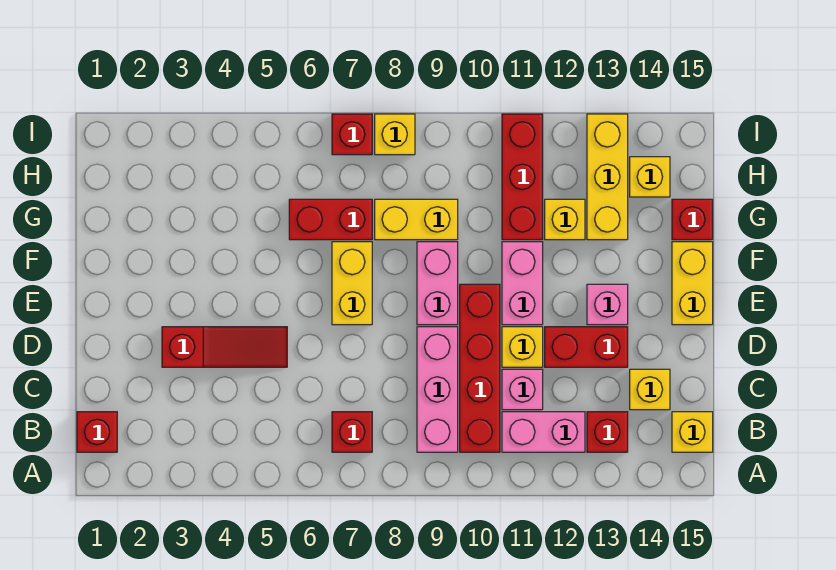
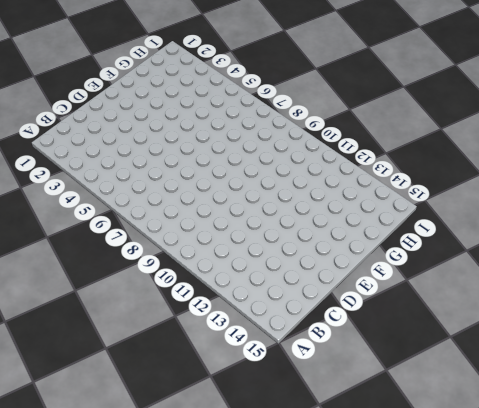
none -> red brick B1 level 1
none -> red brick B7 level 1
none -> pink brick B9:D9 level 1

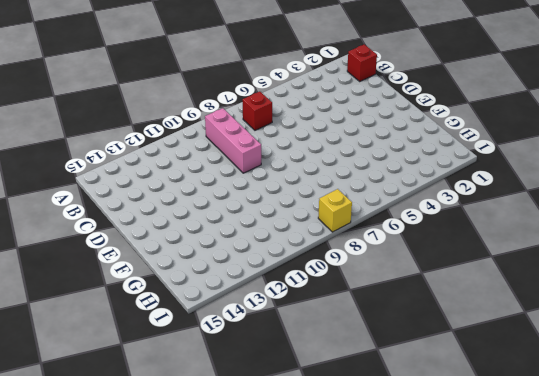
none -> red brick B10:E10 level 1
none -> pink brick B11:B12 level 1
none -> red brick B13 level 1

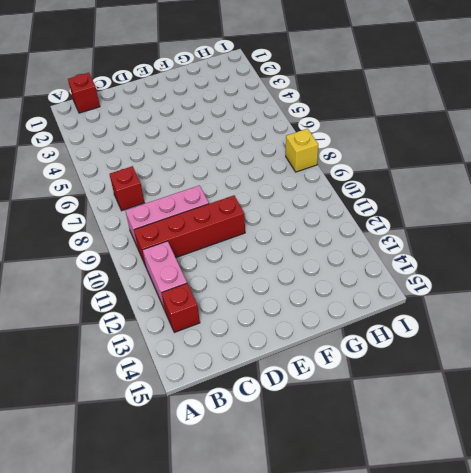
none -> yellow brick B15 level 1
none -> pink brick C11 level 1
none -> yellow brick C14 level 1

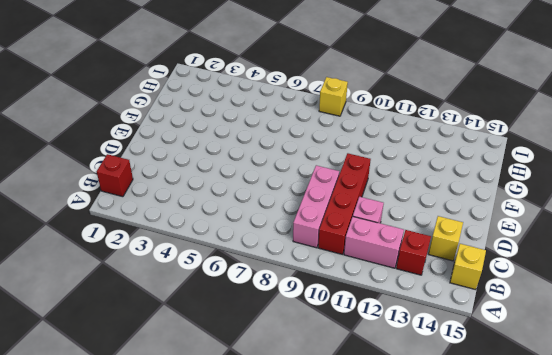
none -> red brick B7 level 1
none -> red slope D3:D5 level 1 top 3
none -> yellow brick D11 level 1

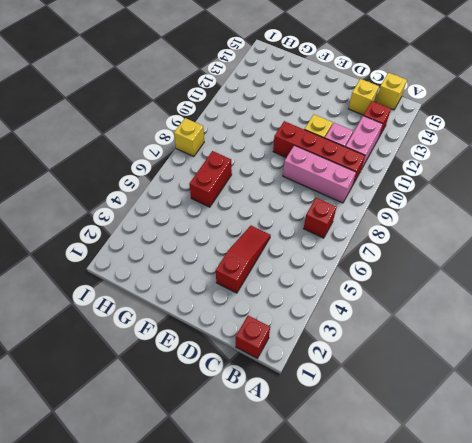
none -> red brick D12:D13 level 1
none -> yellow brick E7:F7 level 1
none -> pink brick E9:F9 level 1

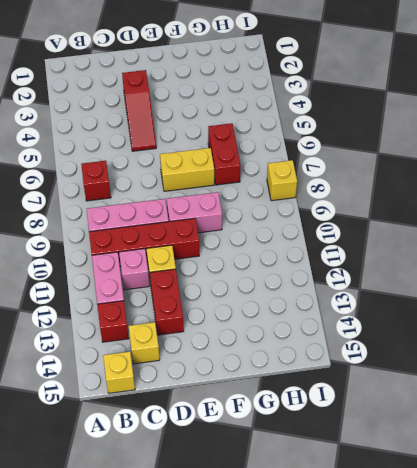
none -> red brick B1 level 1
none -> pink brick E11:F11 level 1
none -> pink brick E13 level 1

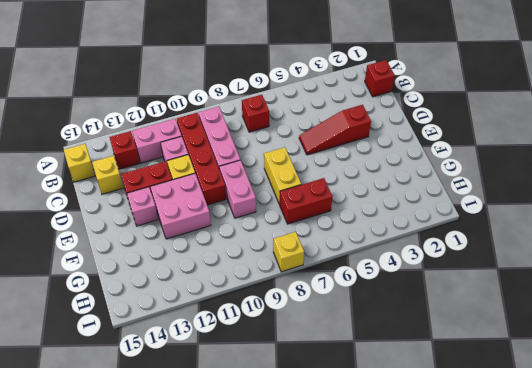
pink brick E11:F12 level 1 -> pink brick E11:F11 level 1
none -> yellow brick E15:F15 level 1
none -> yellow brick G8:G9 level 1
none -> red brick G11:I11 level 1

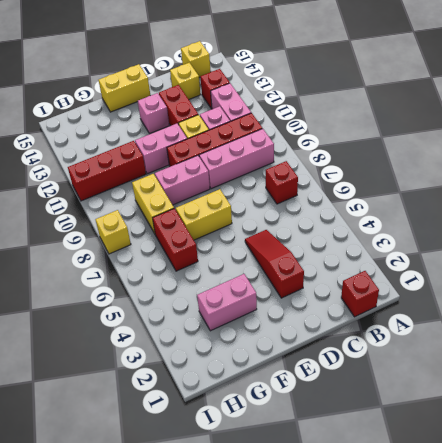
pink brick F3:G3 level 1 -> none
none -> yellow brick G12 level 1
none -> yellow brick G13:I13 level 1
none -> red brick G15 level 1

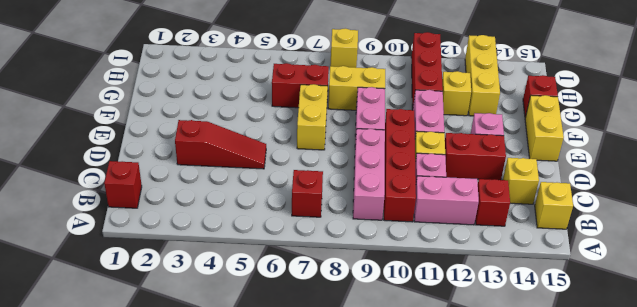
none -> yellow brick H14 level 1
none -> red brick I7 level 1

